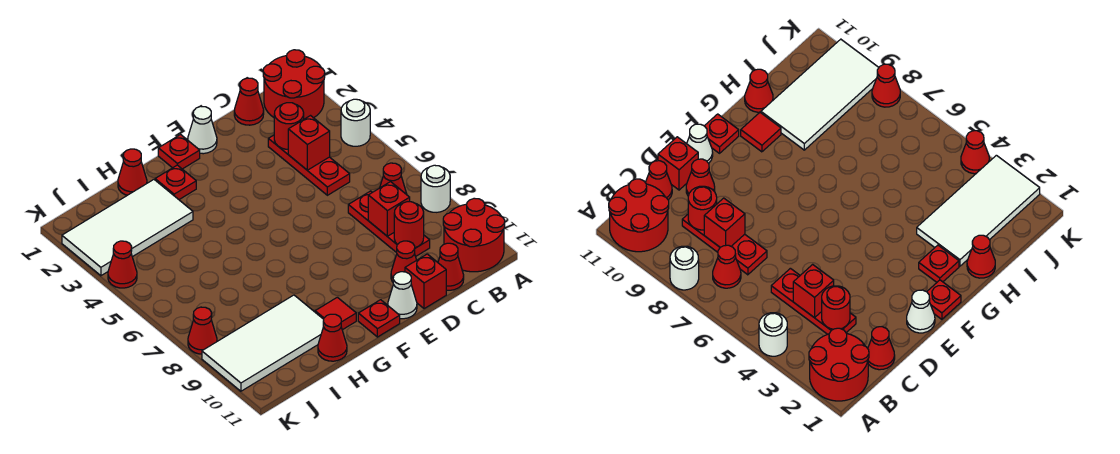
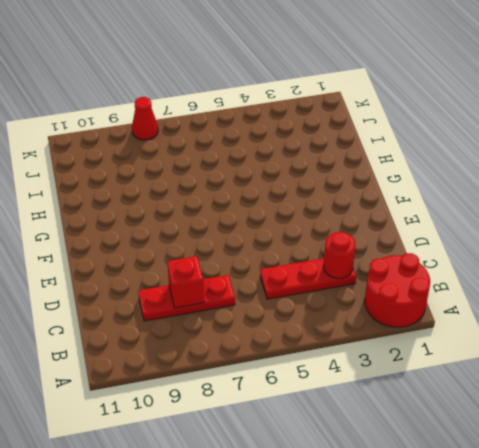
none -> white round brick A4 level 1
none -> white round brick A8 level 1
none -> red round brick A10:B11 level 1

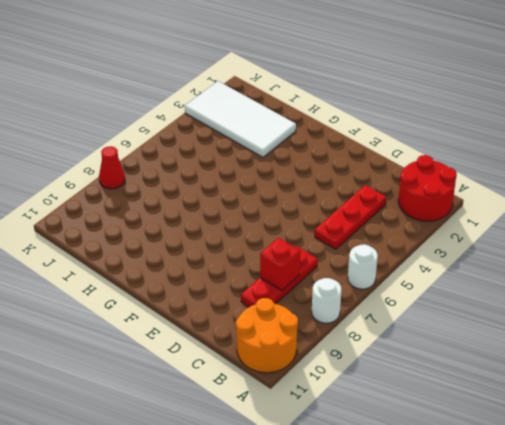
white round brick A6 level 1 -> white round brick A4 level 1
orange round brick A10:B11 level 1 -> red round brick A10:B11 level 1
none -> red cone B7 level 1
none -> red cone C1 level 1
none -> red cone C11 level 1

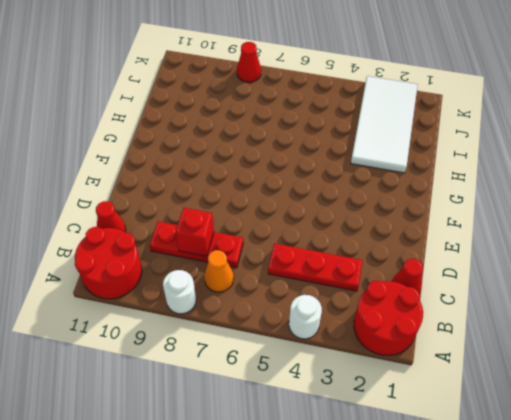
orange cone B7 level 1 -> red cone B7 level 1
none -> red cone D10 level 1
none -> red brick D11 level 1
none -> white cone E1 level 1

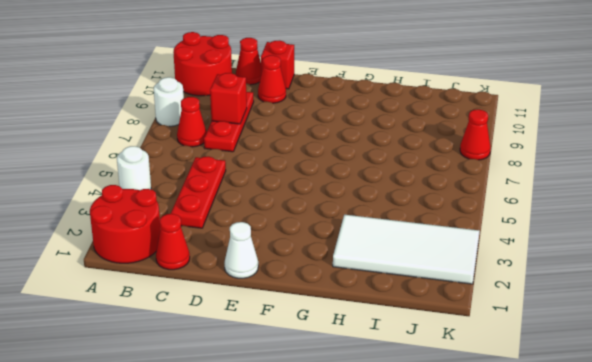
none -> white cone E11 level 1
none -> red plate F1 level 1
none -> red plate F11 level 1

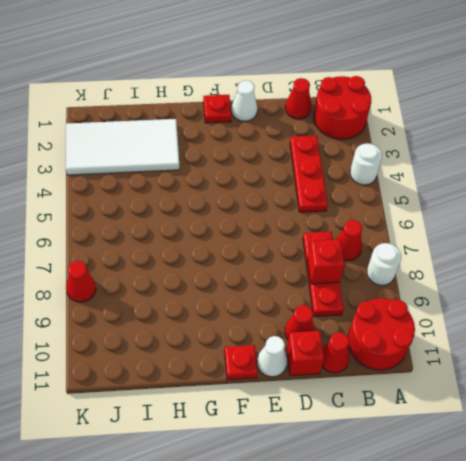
none -> red plate G2 level 1
none -> red tile G10 level 1
none -> red cone H1 level 1

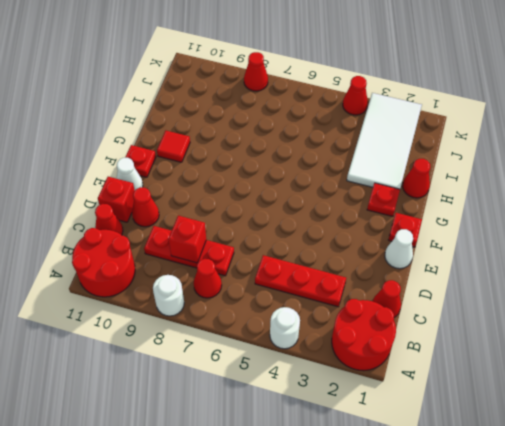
none -> white tile H9:K10 level 1
none -> red cone H11 level 1
none -> red round brick C3 level 2

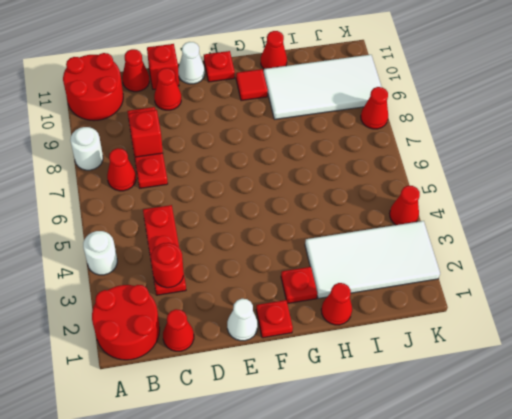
none -> red brick C4 level 2
none -> red round brick C9 level 2

